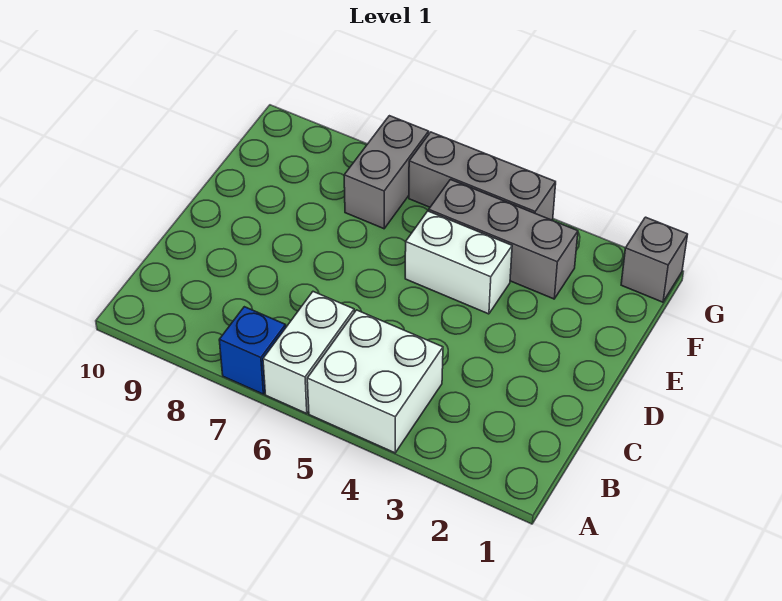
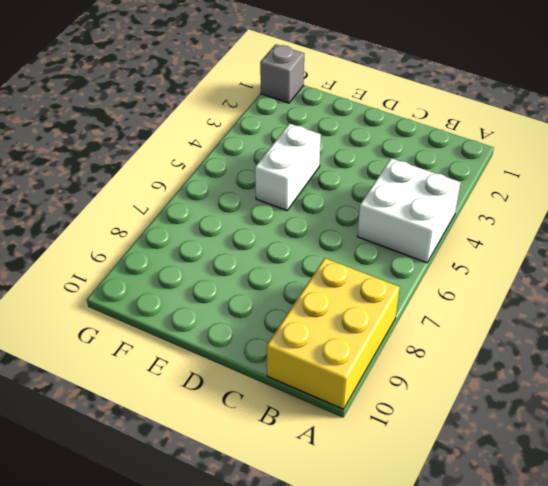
yellow brick A8:B10 level 1 -> none
none -> white brick A6:B6 level 1
none -> blue brick A7 level 1

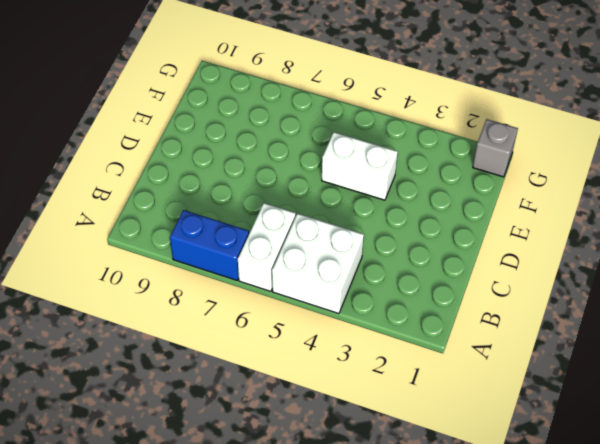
blue brick A7:A8 level 1 -> blue brick A7 level 1
none -> grey brick F3:F5 level 1
none -> grey brick F7:G7 level 1

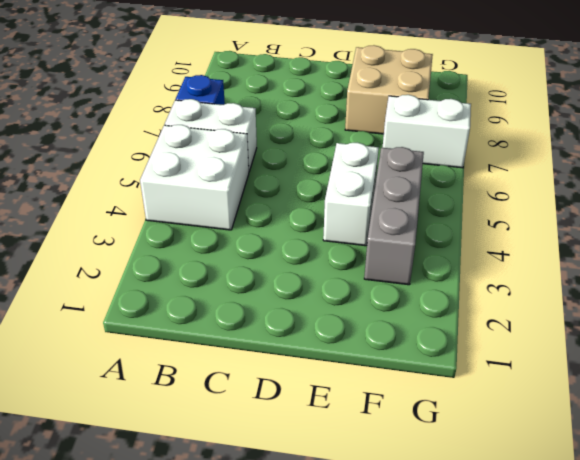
tan brick E8:F9 level 1 -> none
white brick F7:G7 level 1 -> grey brick F7:G7 level 1
none -> grey brick G1 level 1
none -> grey brick G4:G6 level 1

